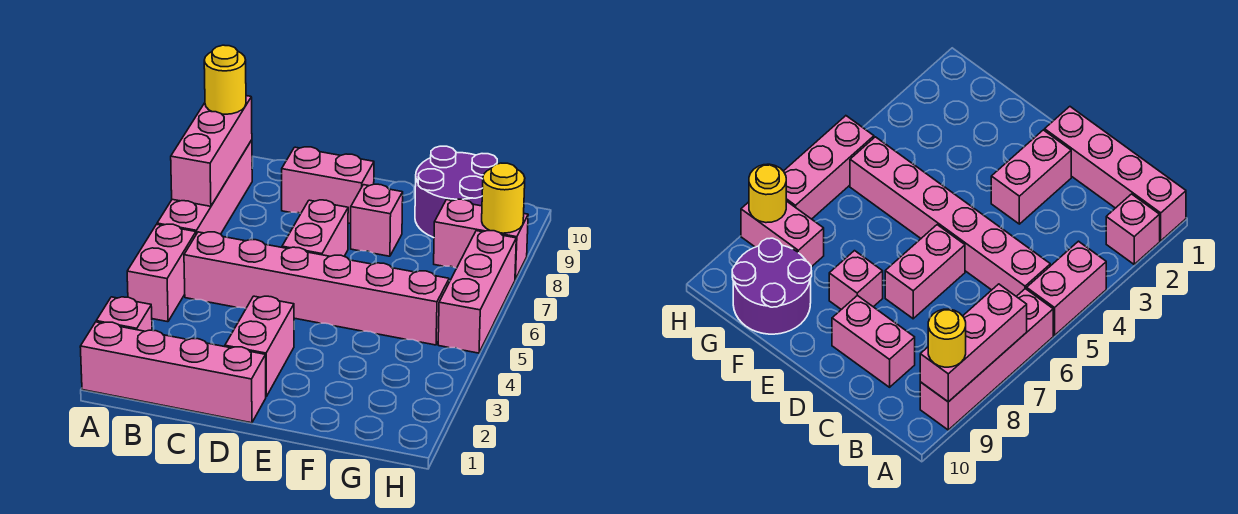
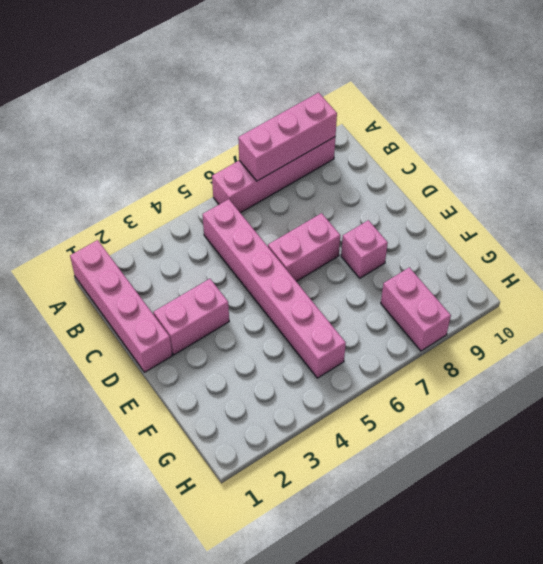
none -> pink brick A2 level 1
none -> pink brick A4:A5 level 1
none -> pink brick C9:D9 level 1

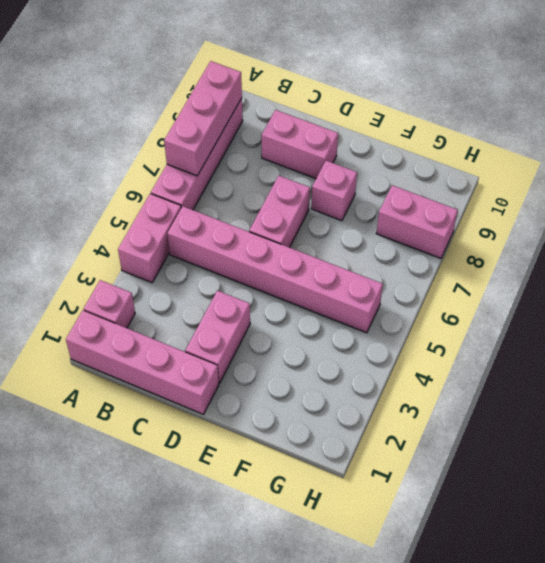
none -> purple round brick F9:G10 level 1
none -> pink brick H5:H7 level 1
none -> yellow round brick H8 level 2

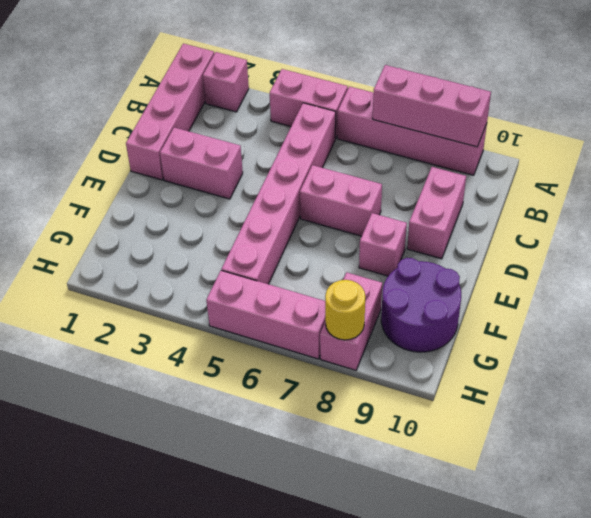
none -> yellow round brick A9 level 3

